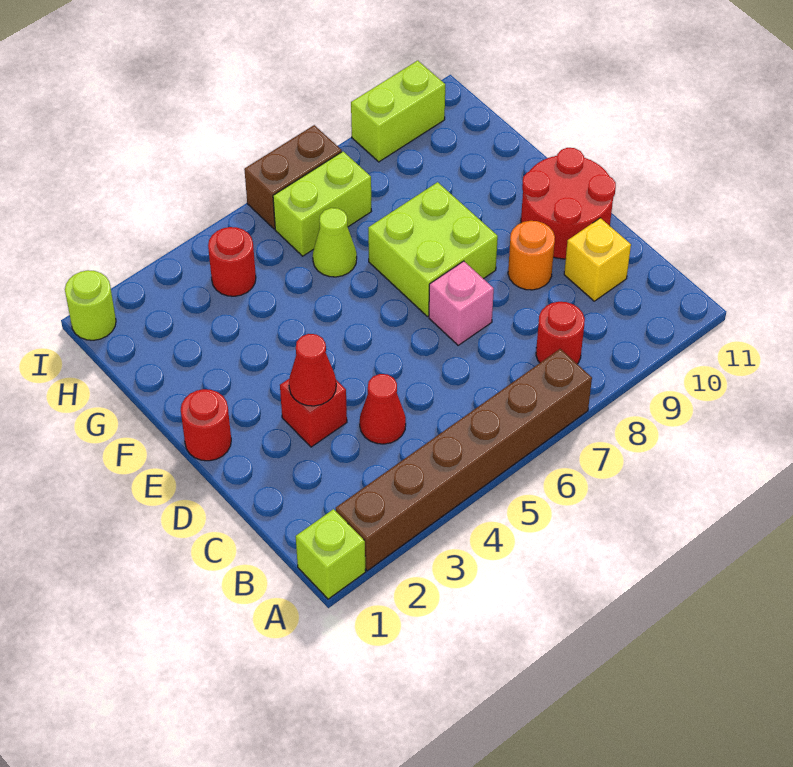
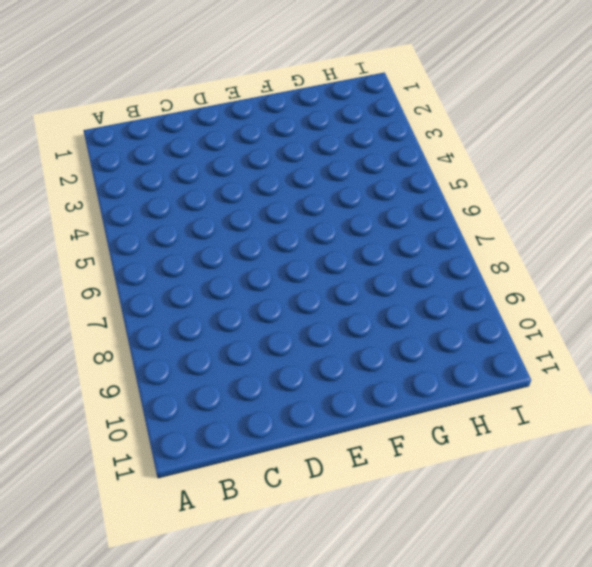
none -> lime brick A1 level 1
none -> brown brick A2:A7 level 1
none -> red round brick B8 level 1

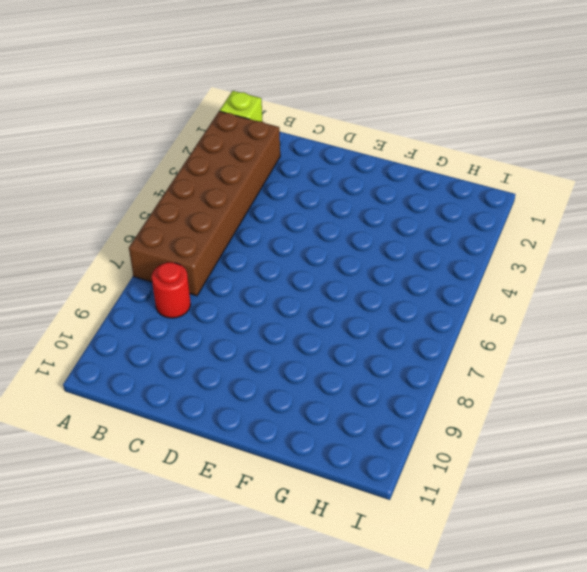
brown brick A2:B7 level 1 -> brown brick A2:A7 level 1
none -> red cone C4 level 1
none -> yellow brick C10 level 1
none -> red brick D3 level 1

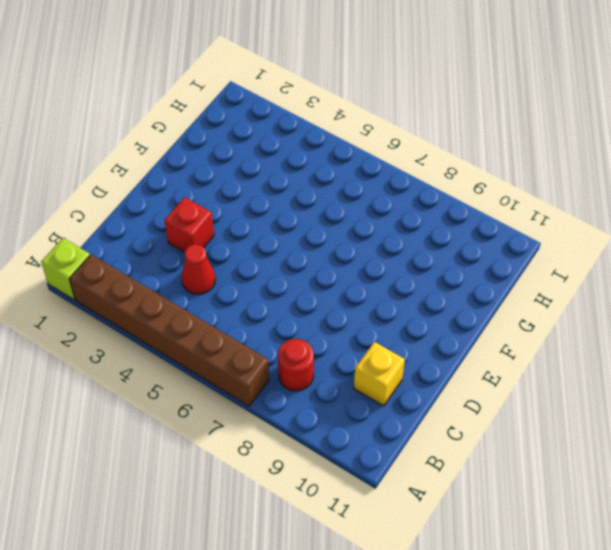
none -> pink brick D7 level 1
none -> orange round brick D9 level 1
none -> red round brick D10:E11 level 1

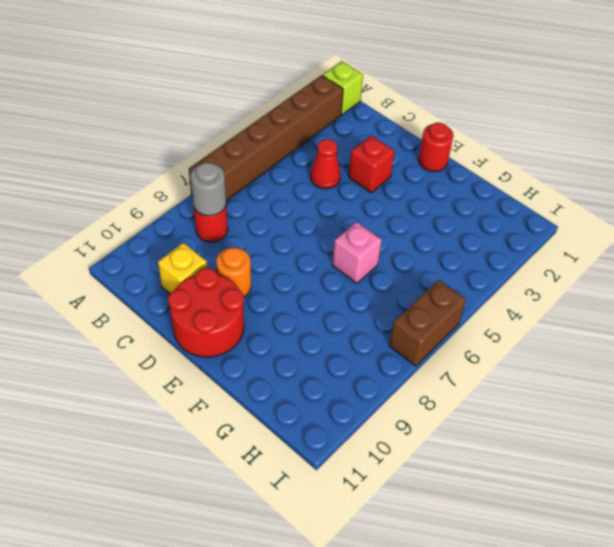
grey round brick B8 level 2 -> none
pink brick F6 level 1 -> pink brick D7 level 1
none -> lime brick E7:F8 level 1
none -> lime cone G6 level 1
none -> red round brick H4 level 1

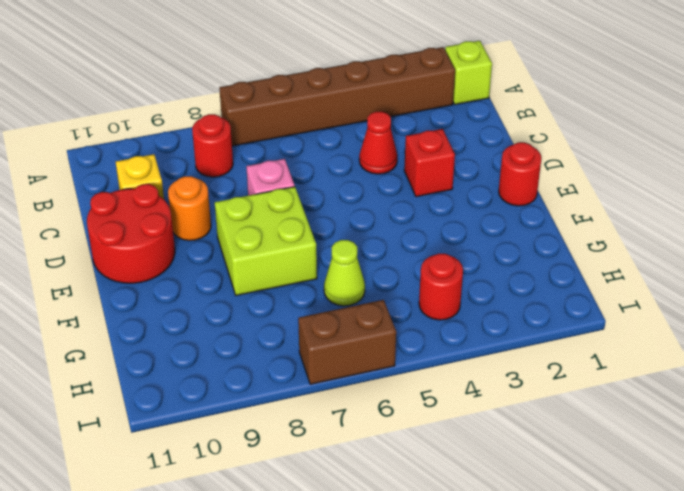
none -> lime brick H6:H7 level 1
none -> lime round brick I1 level 1
none -> lime brick I9:I10 level 1

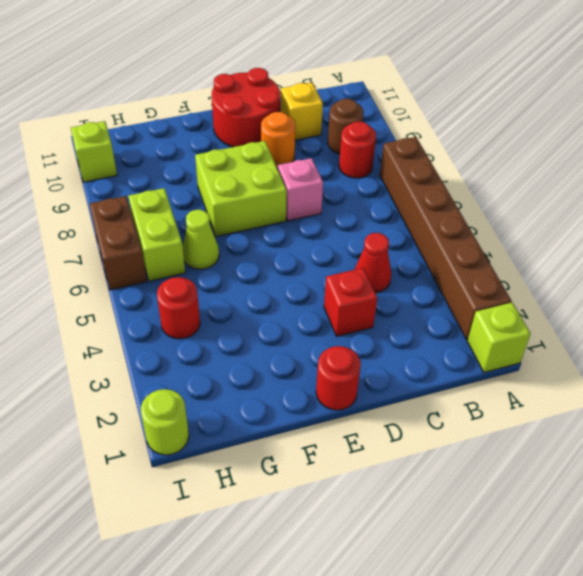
brown round brick B9 level 1 -> none
lime brick I10 level 1 -> lime brick I9:I10 level 1
none -> red cone D3 level 2

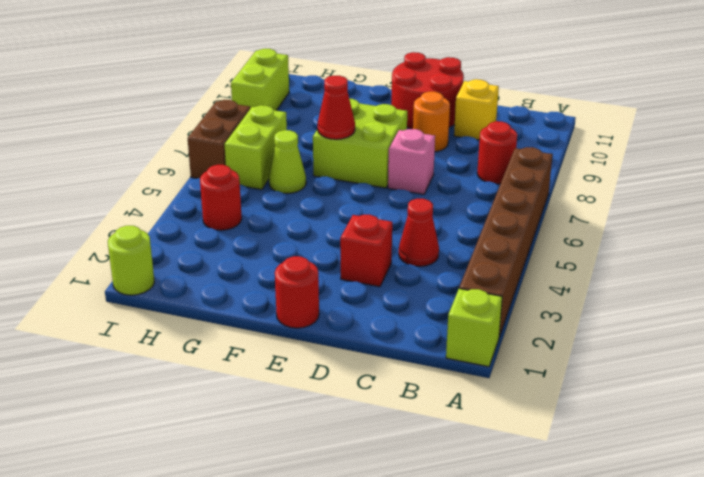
red cone F7 level 2 -> red cone D3 level 2

